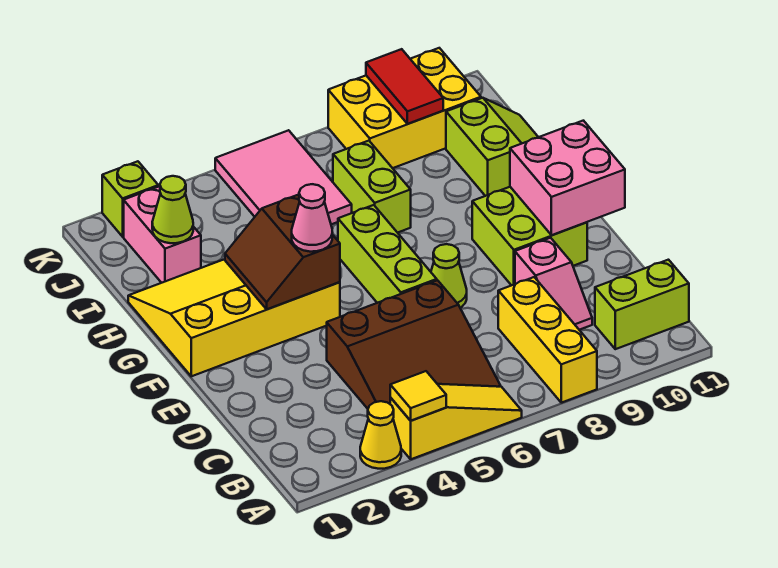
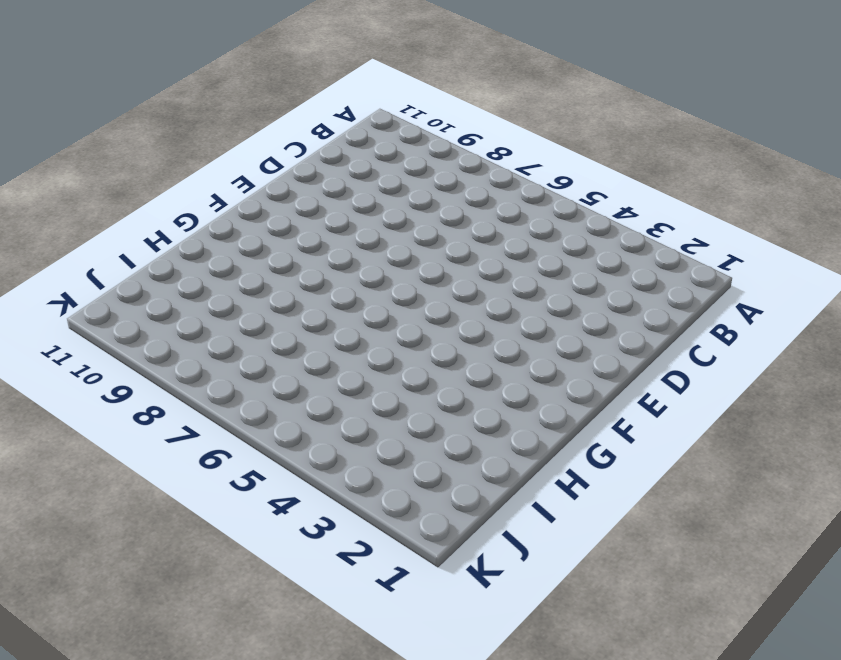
none -> yellow cone A3 level 1
none -> yellow slope A4:A6 level 1 top 4
none -> yellow brick A8:C8 level 1

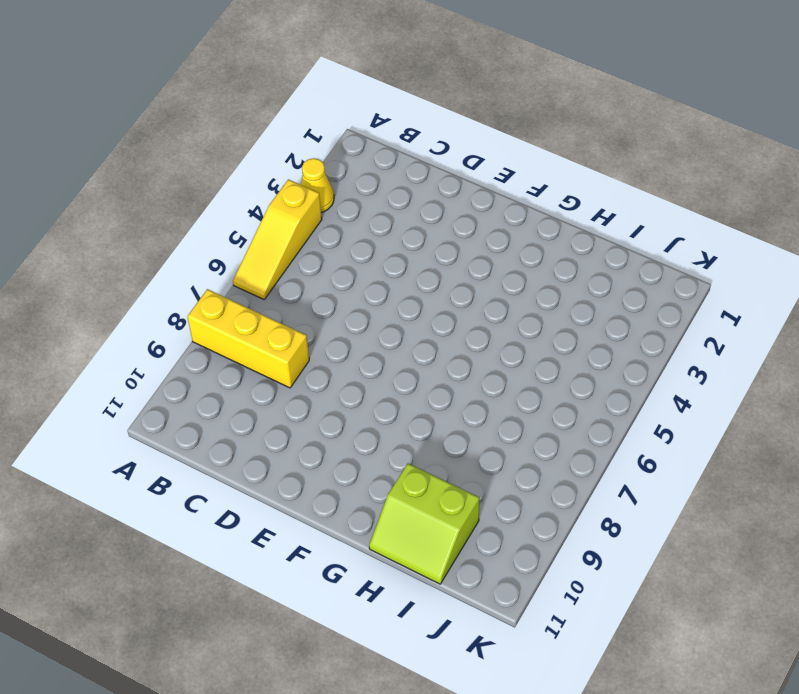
none -> brown slope B4:D6 level 1 top D
none -> lime brick B10:B11 level 1
none -> pink slope C9:D9 level 1 top D

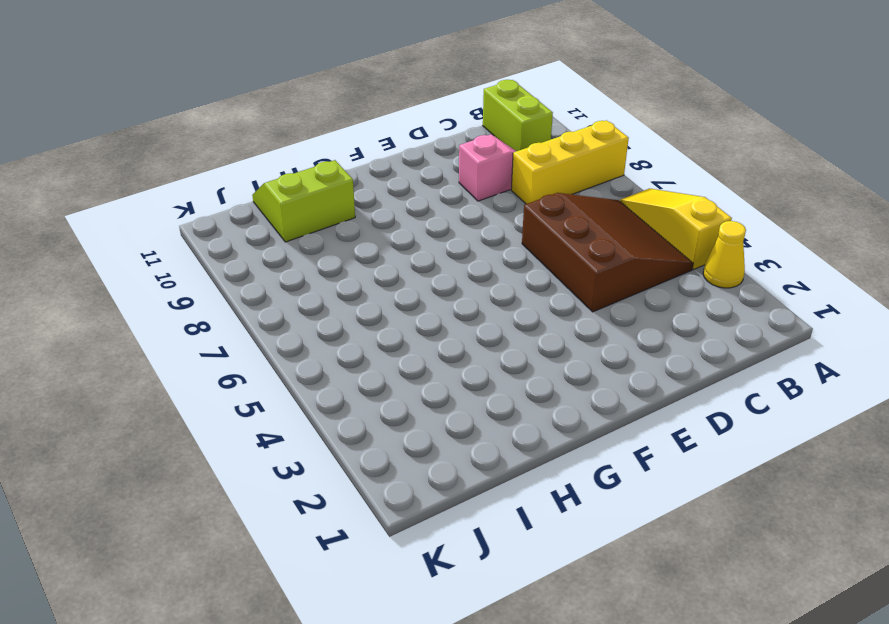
none -> lime brick E6:G6 level 1
none -> lime cone E7 level 1
none -> lime brick E9:F10 level 1

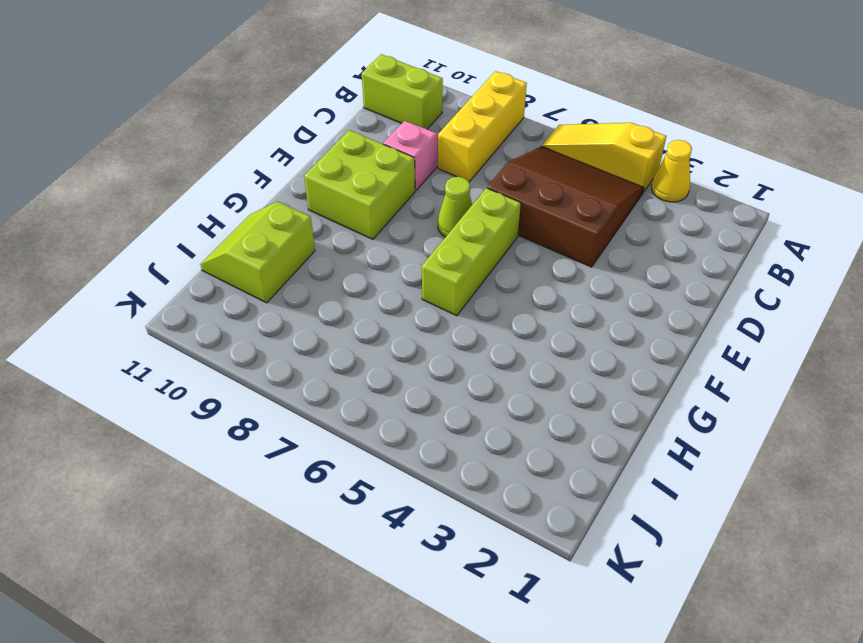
none -> yellow slope F1:H4 level 1 top F
none -> lime brick H7:I7 level 1
none -> pink brick I2:J2 level 1

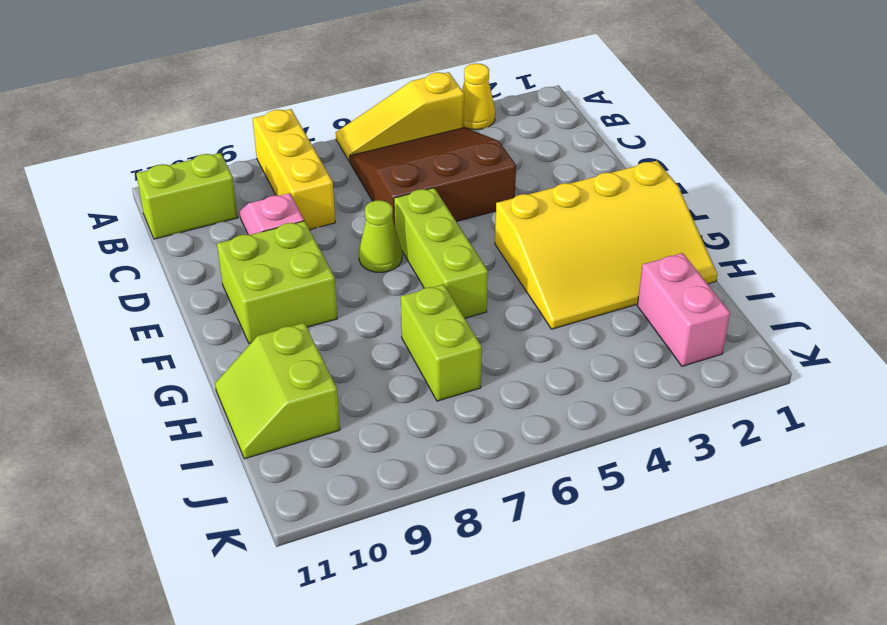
none -> pink tile I5:K6 level 1
none -> yellow brick J8:K10 level 1
none -> lime brick K2 level 1

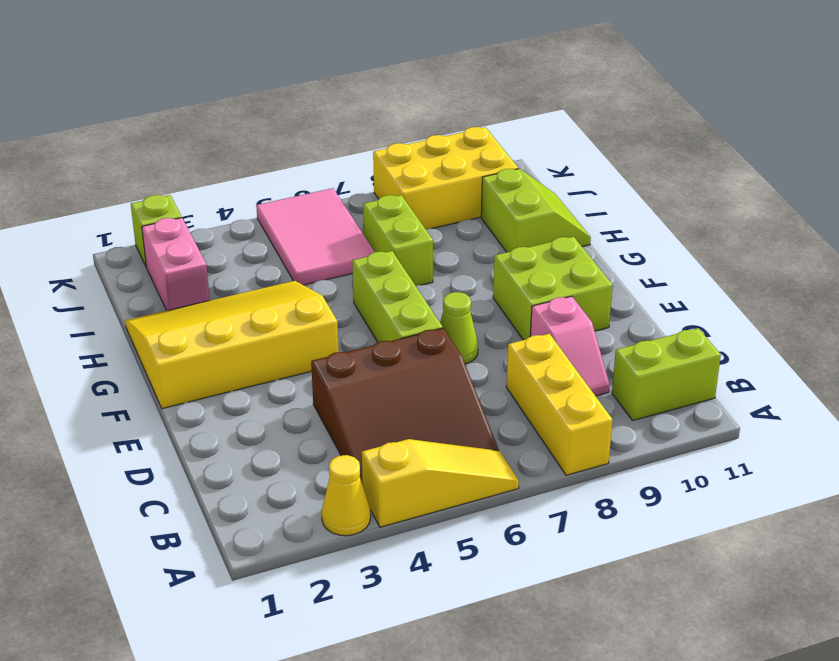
none -> yellow tile A4 level 2
none -> pink brick E10:F11 level 2
none -> brown slope F3:G4 level 2 top 4

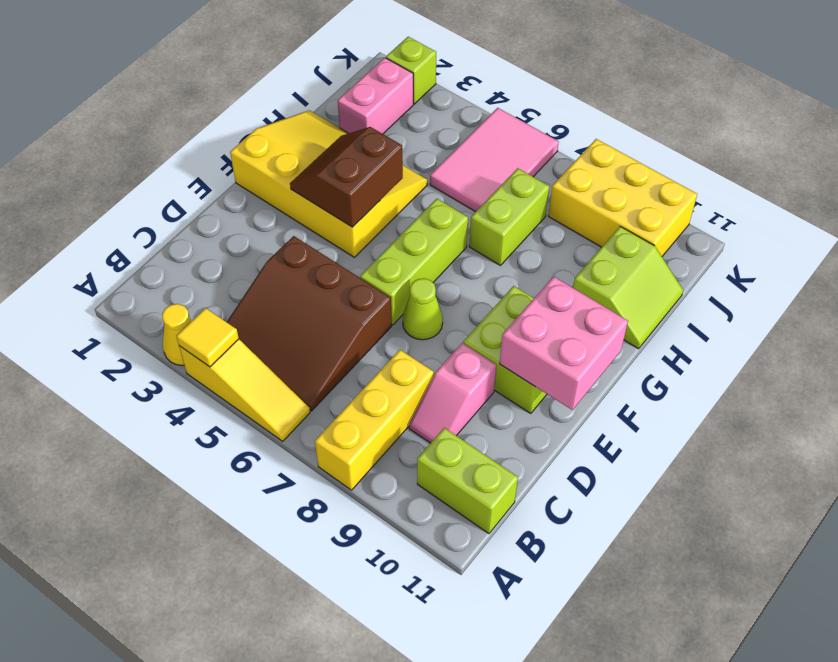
none -> lime cone I2 level 2
none -> red tile J9:K9 level 2
none -> pink cone F4 level 3

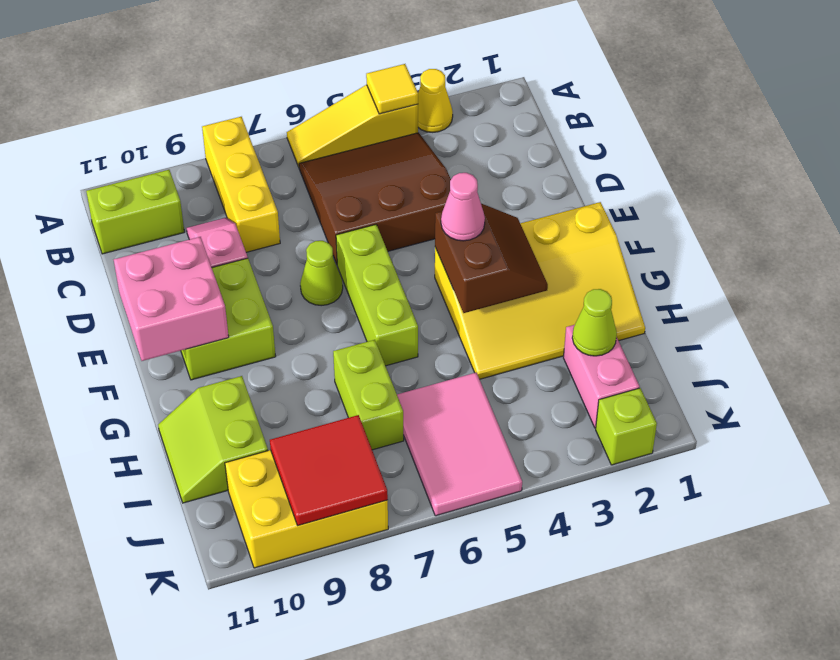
red tile J8:K9 level 2 -> red tile J9:K9 level 2

